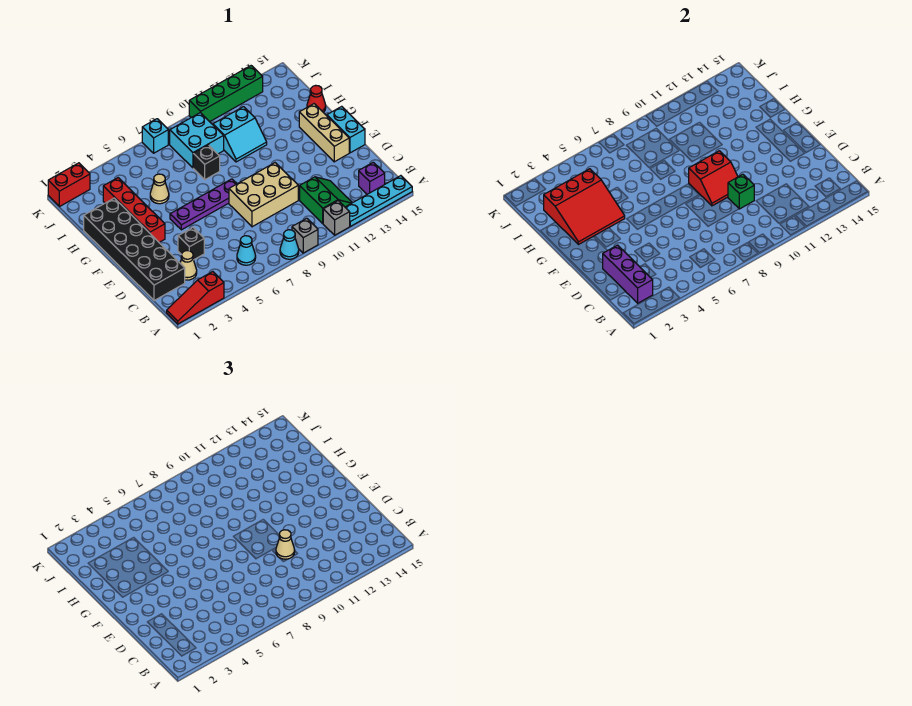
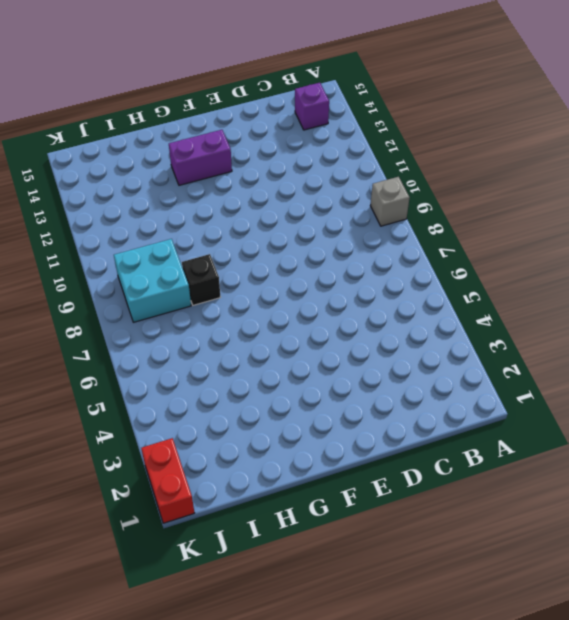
purple brick F13:G13 level 1 -> none
none -> red slope A1:A3 level 1 top 3
none -> cyan cone A8 level 1
none -> grey brick A11 level 1

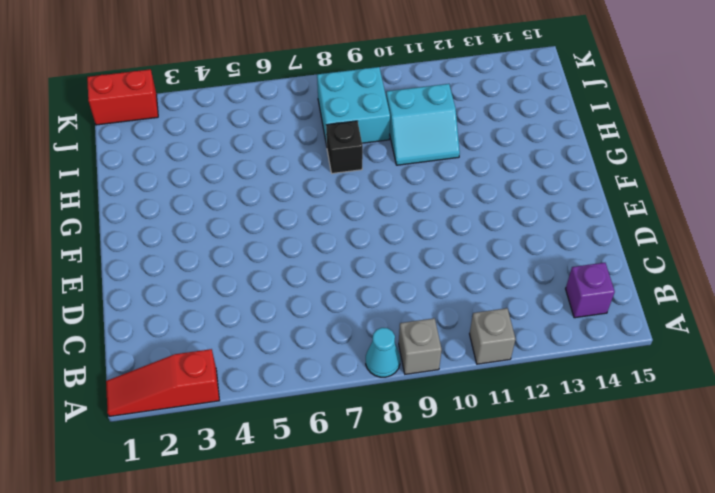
none -> cyan plate A12:A15 level 1
none -> cyan cone B6 level 1
none -> green slope B11:C12 level 1 top 11

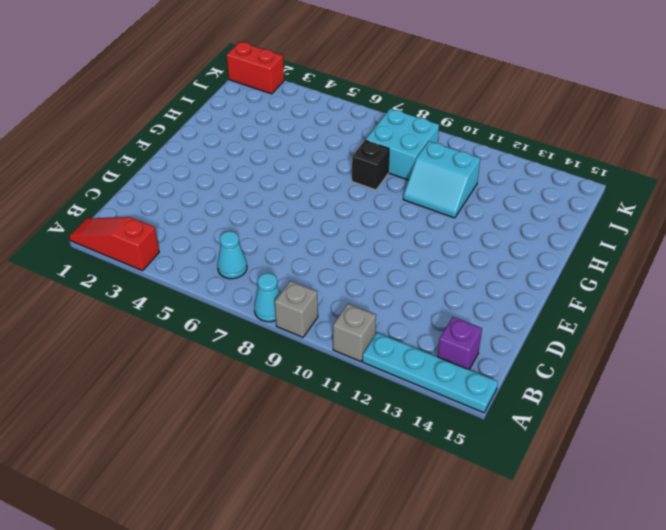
none -> green slope B11:C12 level 1 top 11
none -> black brick C1:H2 level 1
none -> tan cone C3 level 1

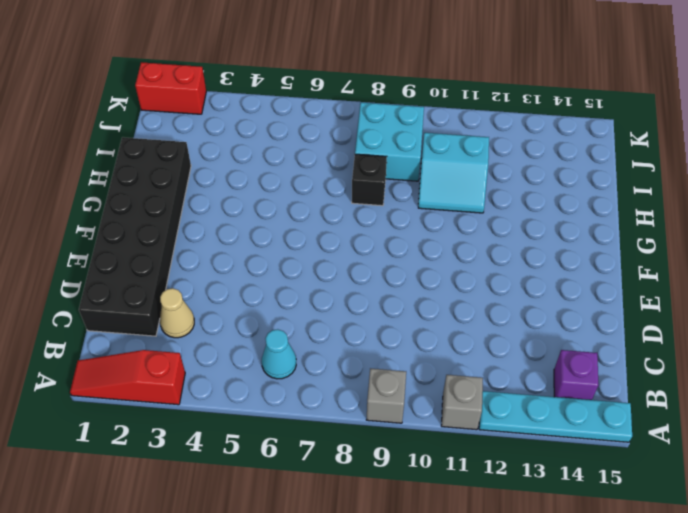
none -> cyan cone A8 level 1
none -> green slope B11:C12 level 1 top 11
none -> black brick D4 level 1

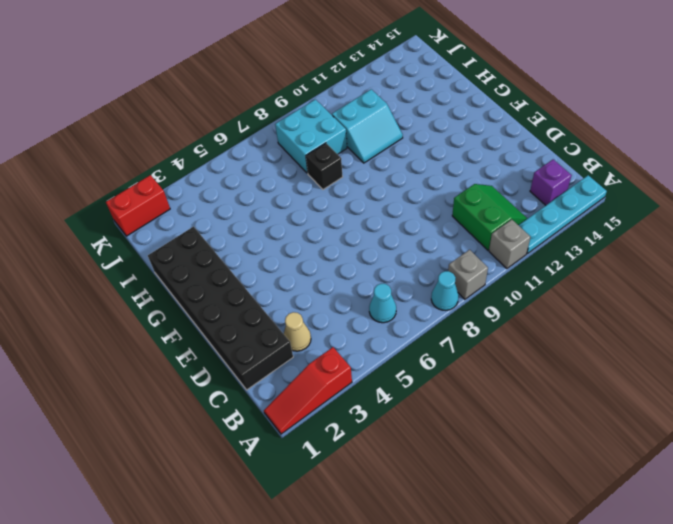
none -> black brick D4 level 1
none -> tan brick D8:E10 level 1
none -> tan brick E14:G14 level 1

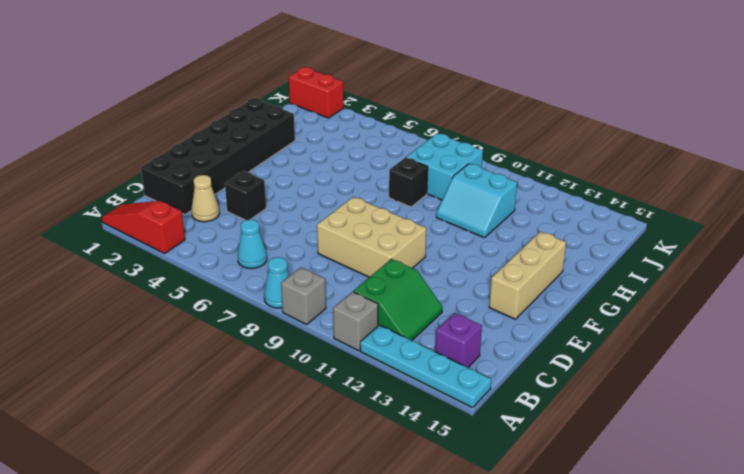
none -> cyan brick E15:F15 level 1
none -> red brick F3:I3 level 1
none -> purple plate F5:F8 level 1

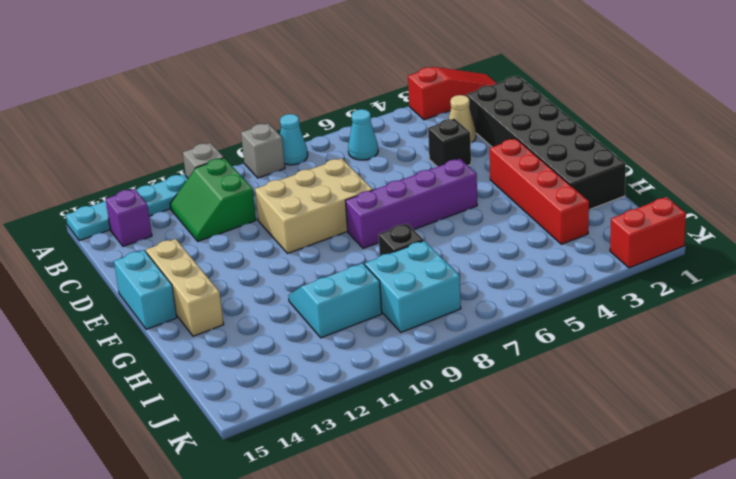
purple brick F5:F8 level 1 -> purple plate F5:F8 level 1
none -> tan cone H5 level 1
none -> red cone H15 level 1
none -> cyan brick K7 level 1

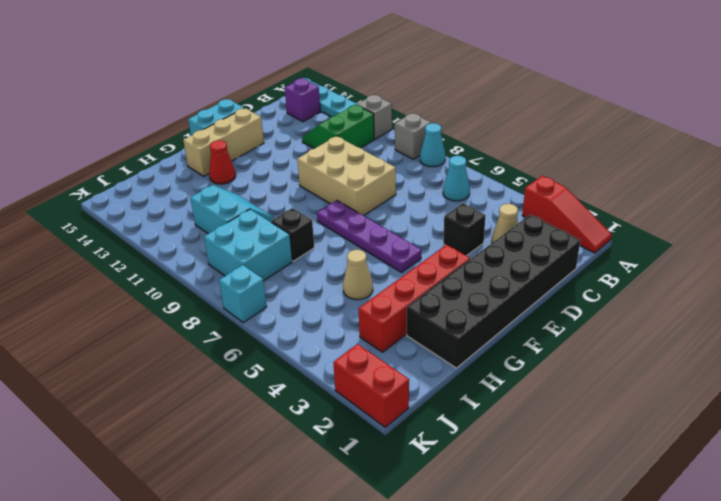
red cone G13 level 1 -> red cone H15 level 1
none -> green brick K10:K13 level 1
none -> purple brick B2:D2 level 2
none -> green brick D10 level 2

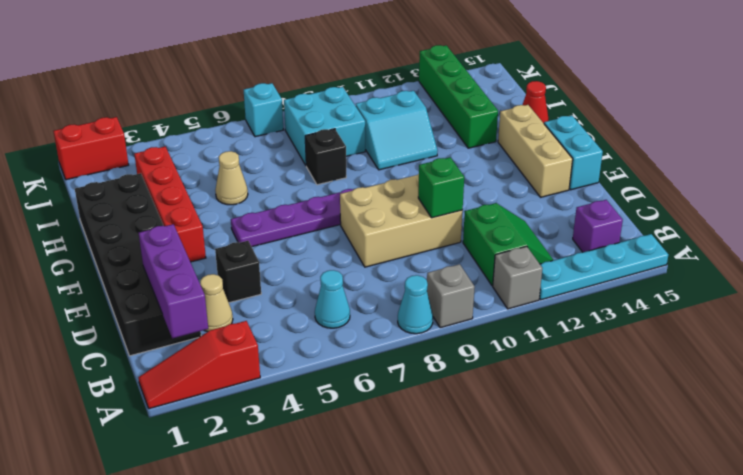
green brick H13:K13 level 1 -> green brick K10:K13 level 1
none -> red slope E9:F10 level 2 top F
none -> red slope G2:I4 level 2 top I
none -> tan cone D10 level 3

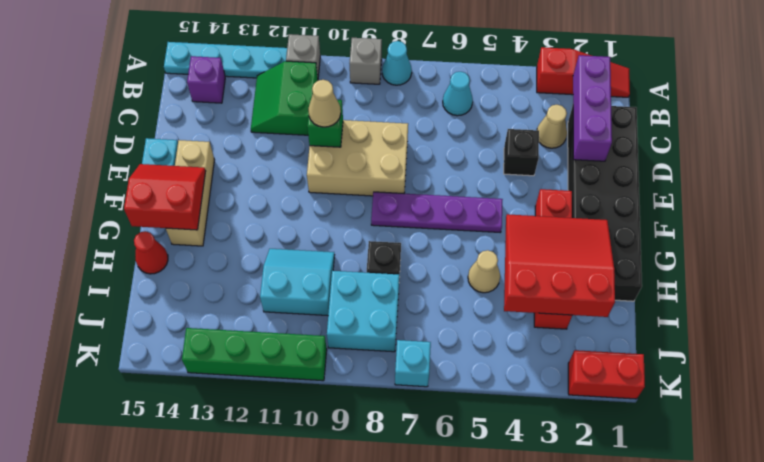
red slope F14:G15 level 2 top G -> red slope E9:F10 level 2 top F

